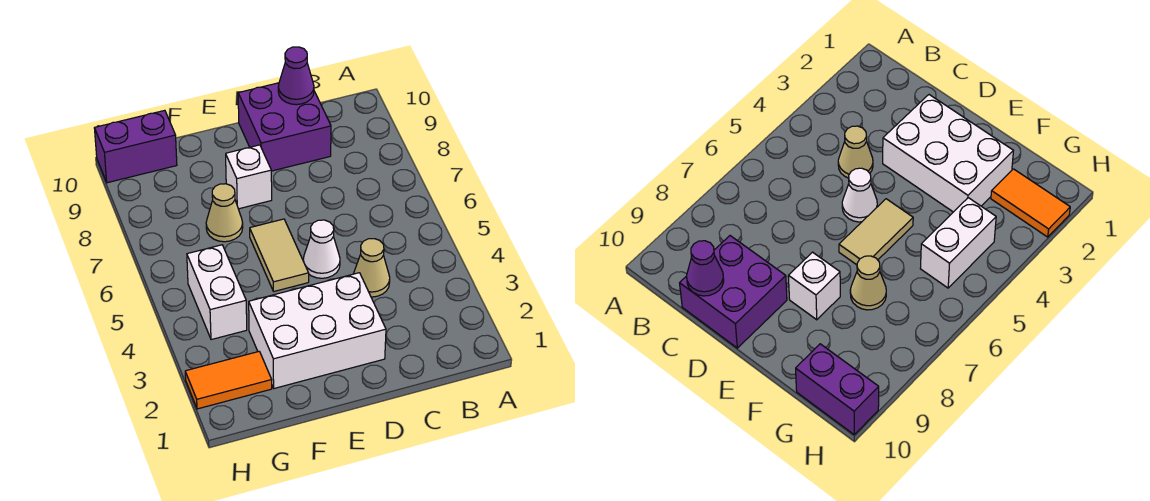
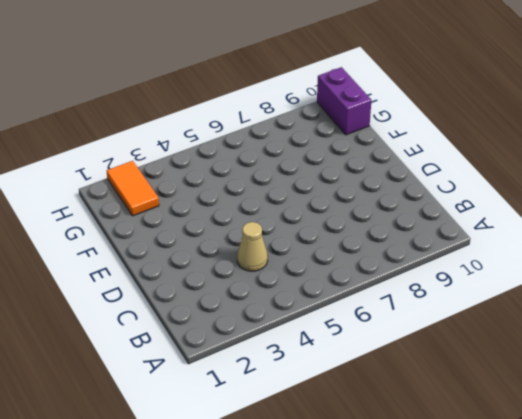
none -> purple brick C9:D10 level 1
none -> white brick D2:F3 level 1

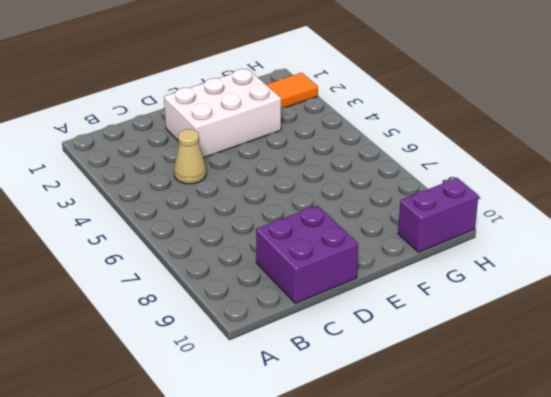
none -> white cone D5 level 1
none -> tan tile E5:E6 level 1

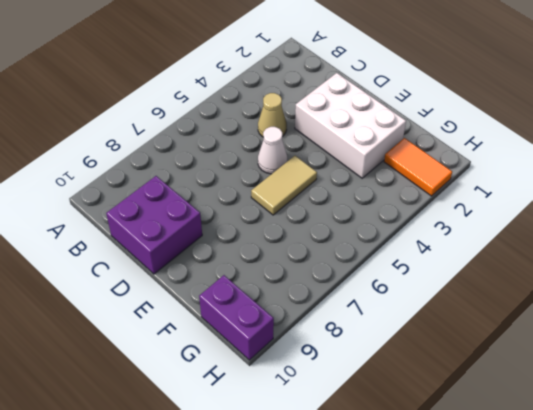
none -> white brick E8 level 1
none -> tan cone F7 level 1

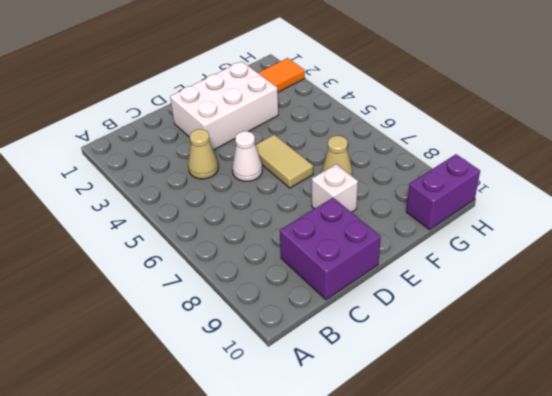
none -> white brick G4:G5 level 1
none -> purple cone C10 level 2

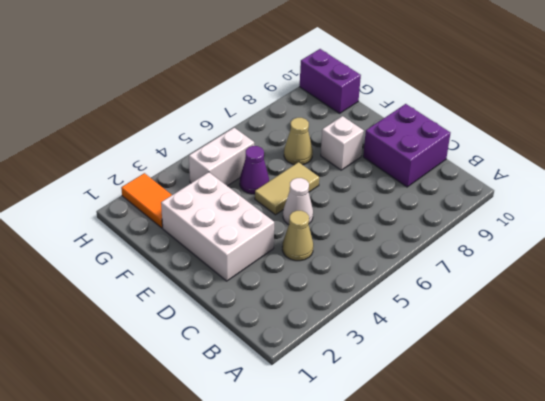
purple cone F5 level 1 -> purple cone C10 level 2

